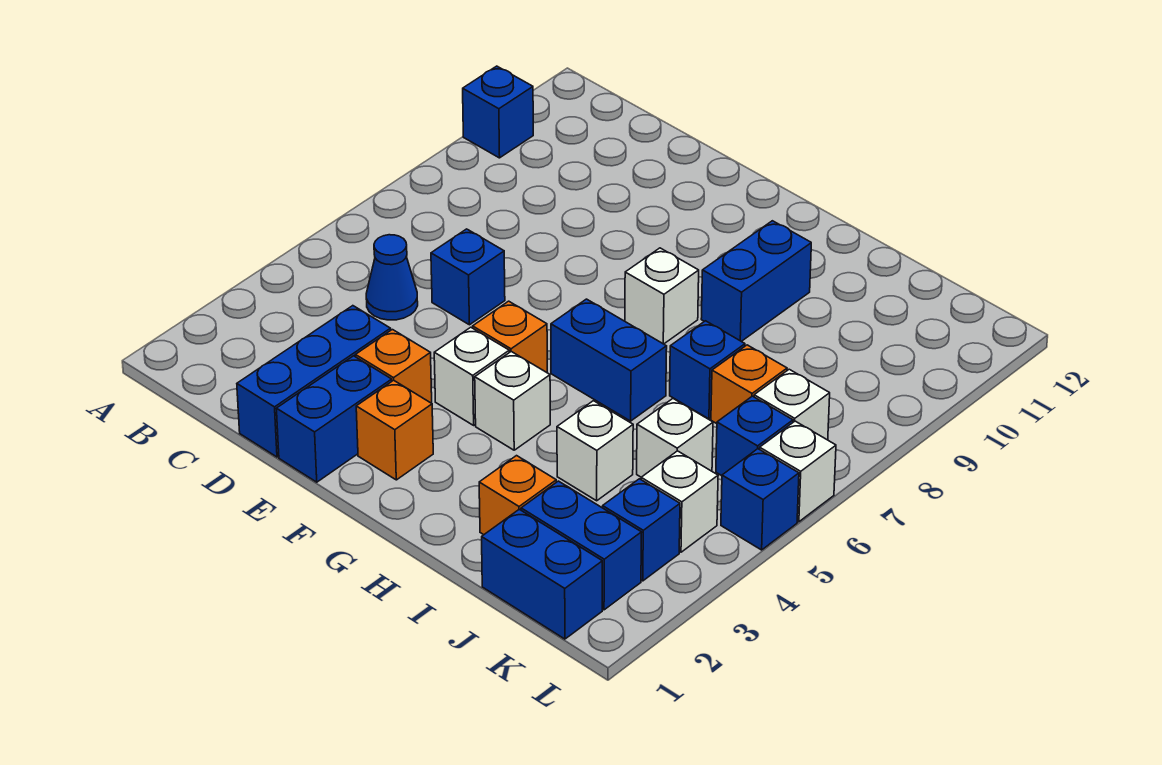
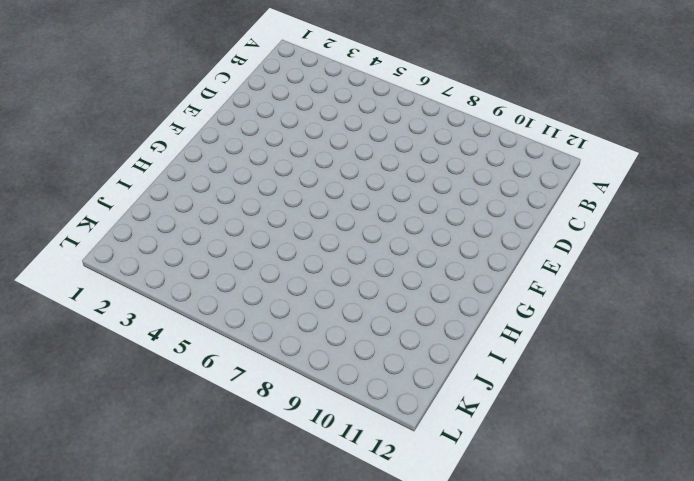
none -> blue brick A10 level 1
none -> blue cone C5 level 1
none -> blue brick D1:D3 level 1

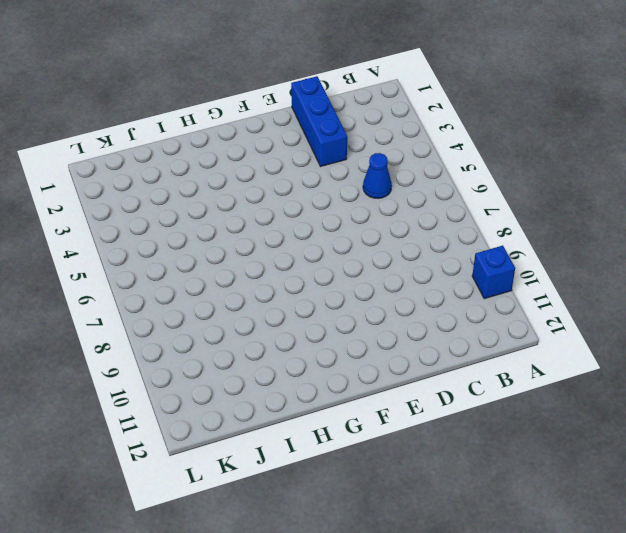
none -> blue brick D6 level 1
none -> blue brick E1:E2 level 1
none -> orange brick E3 level 1

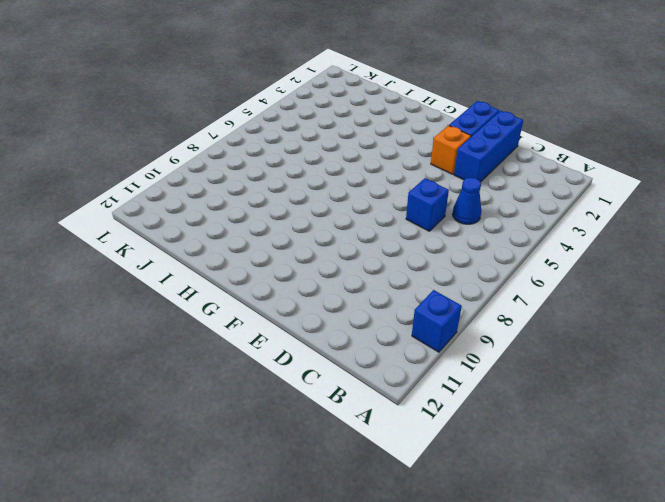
none -> orange brick F2 level 1
none -> white brick F4 level 1
none -> orange brick F5 level 1

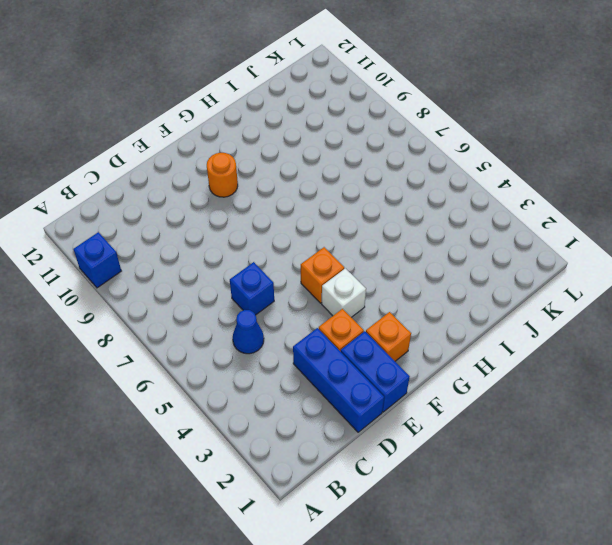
orange round brick F10 level 1 -> none
none -> white brick G4 level 1
none -> blue brick G6:H6 level 1
none -> white brick G8 level 1

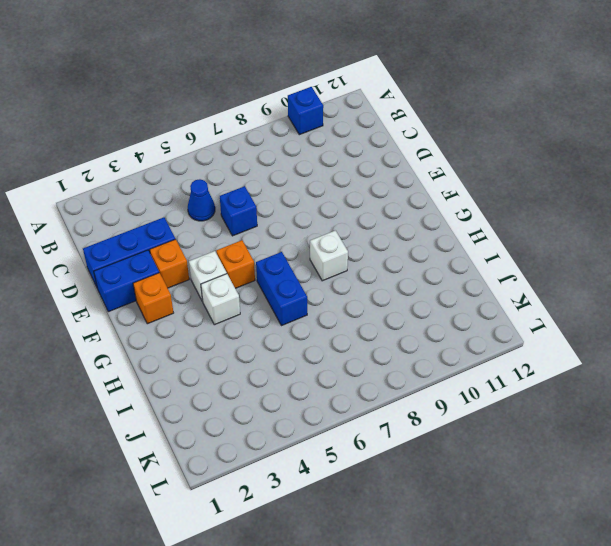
none -> blue brick H9:H10 level 1
none -> orange brick I2 level 1
none -> white brick I4 level 1

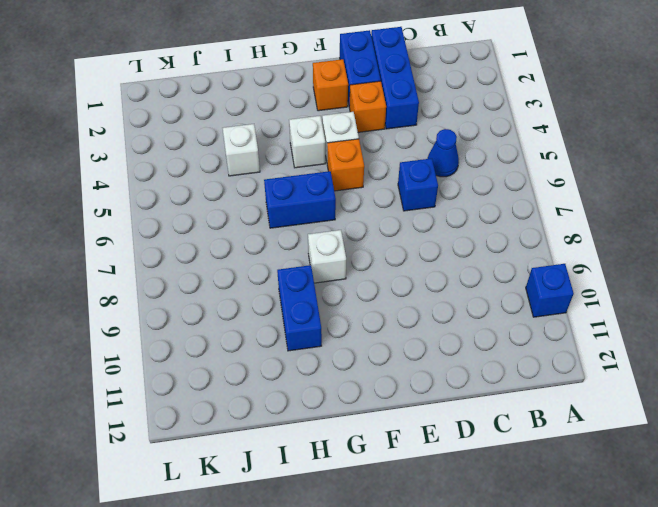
none -> orange brick I2 level 1
none -> blue brick I7 level 1
none -> blue brick J1:K1 level 1

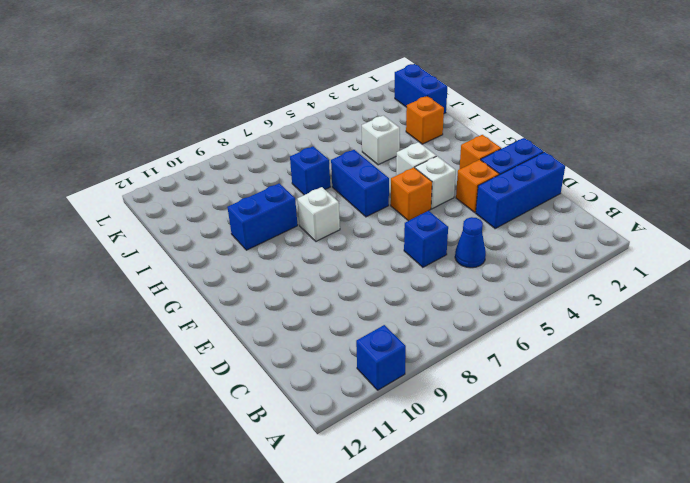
none -> blue brick J2:K2 level 1
none -> white brick J5 level 1
none -> orange brick J7 level 1

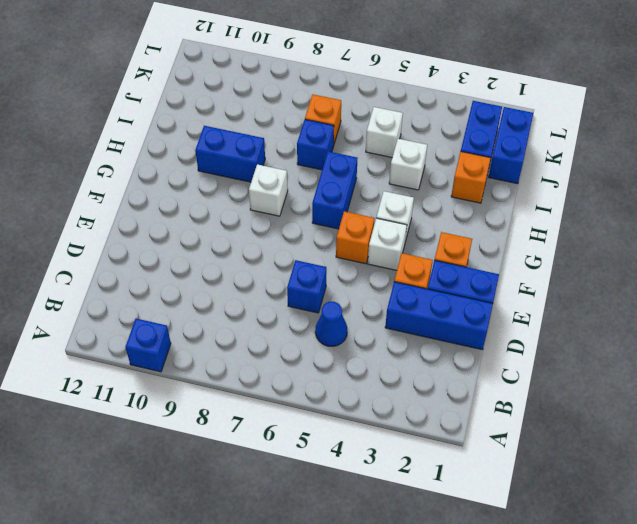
none -> blue brick K3 level 1
none -> white brick K4 level 1
none -> blue brick K6 level 1

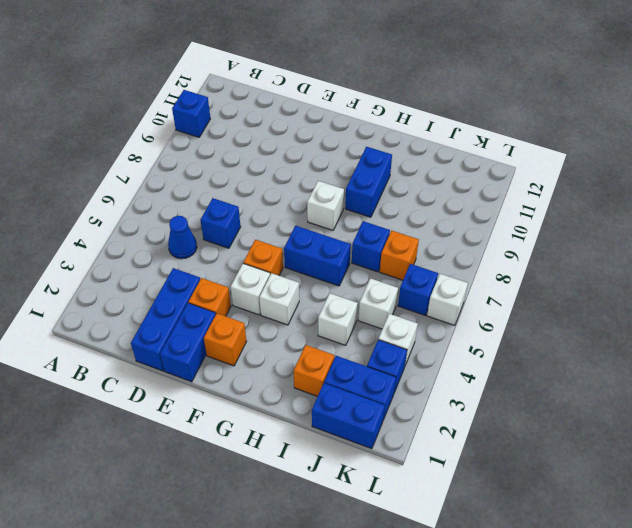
none -> white brick K7 level 1
none -> blue brick L5 level 1

